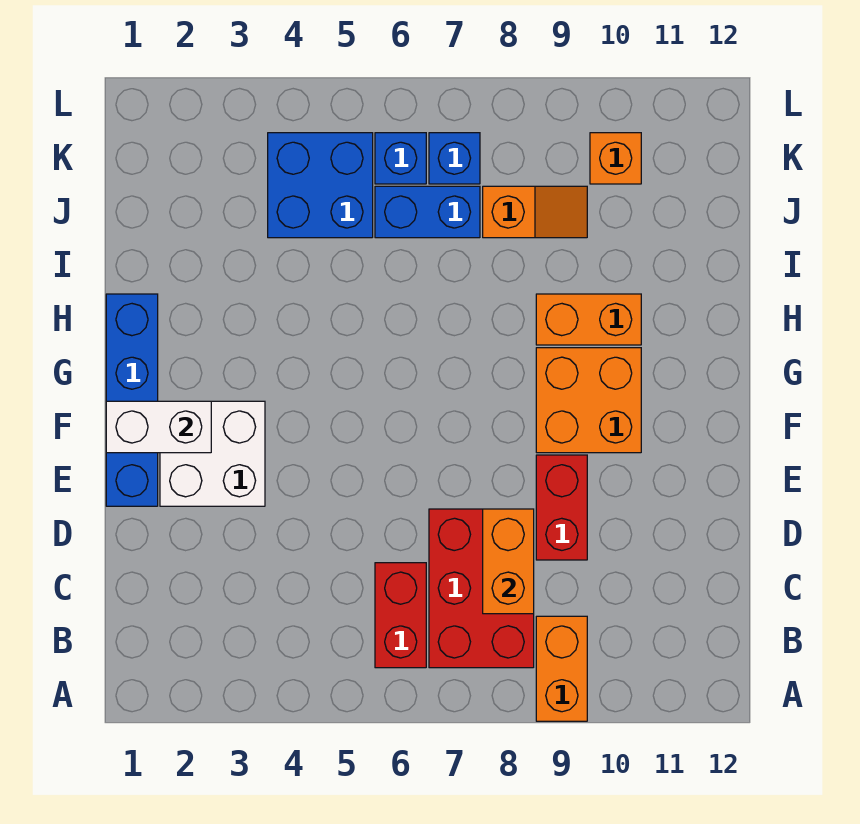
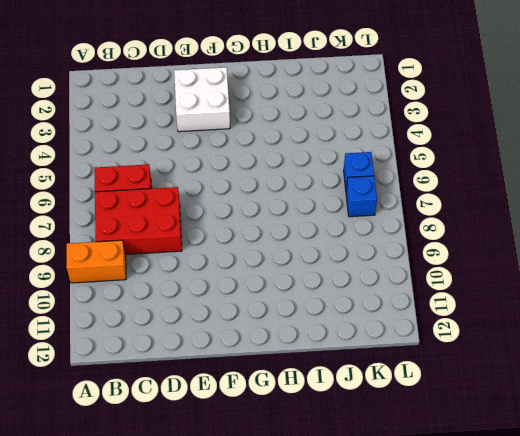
none -> red brick D9:E9 level 1
none -> blue brick E1:H1 level 1
none -> orange brick F9:G10 level 1

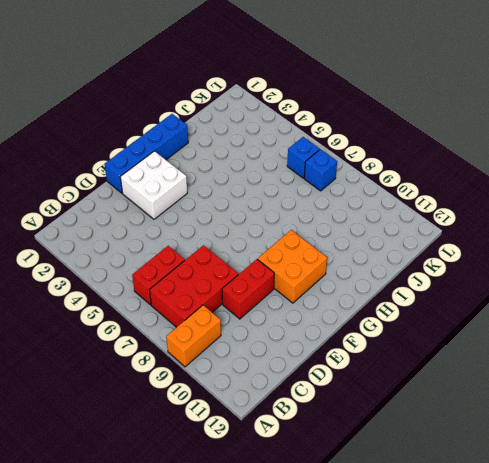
none -> orange brick H9:H10 level 1
none -> blue brick J4:K5 level 1
none -> blue brick J6:J7 level 1

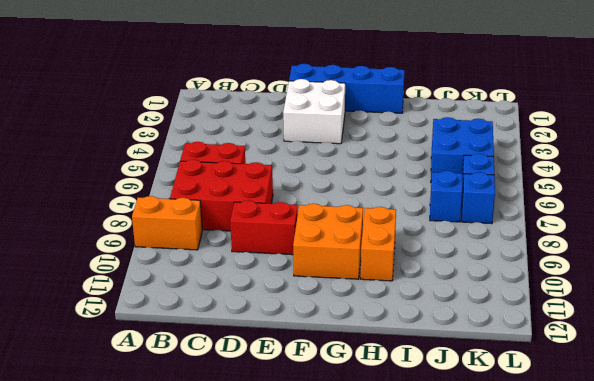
blue brick J7 level 1 -> blue brick J6:J7 level 1
none -> orange slope J8:J9 level 1 top 8
none -> orange brick K10 level 1
none -> orange brick C8:D8 level 2

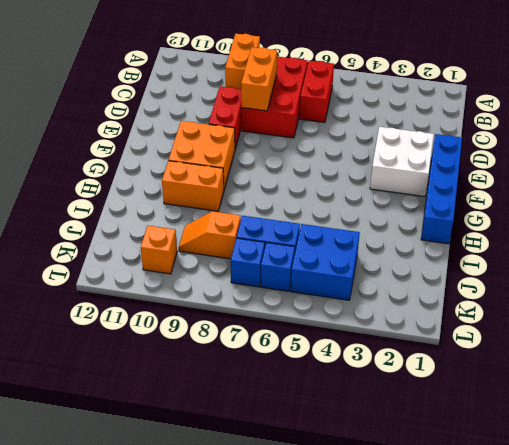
none -> white brick F1:F2 level 2

